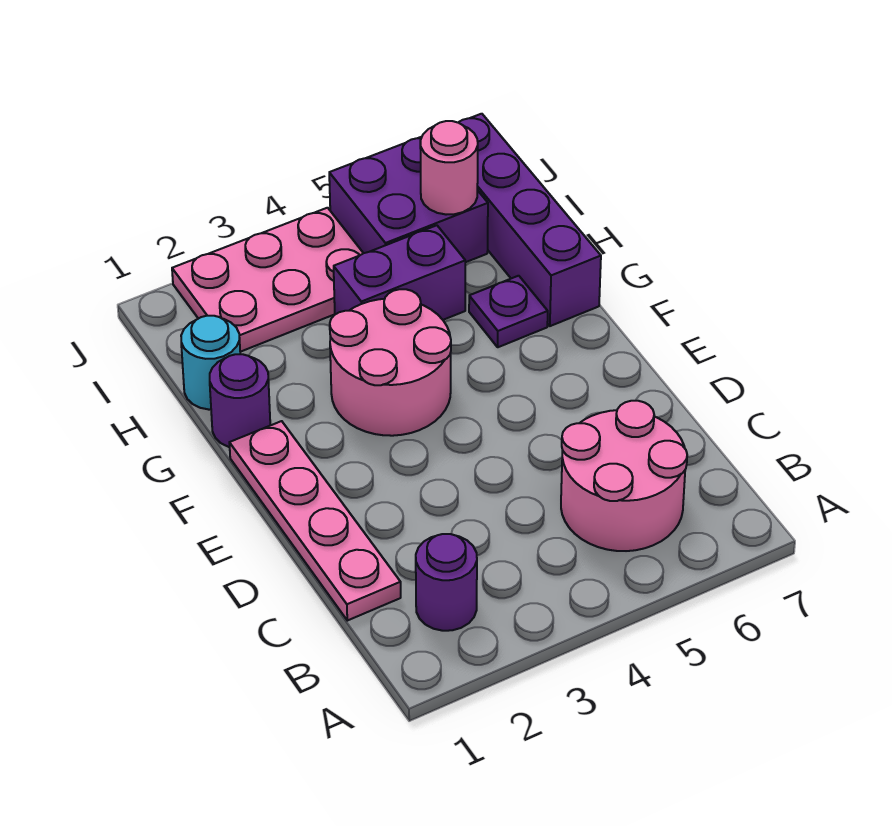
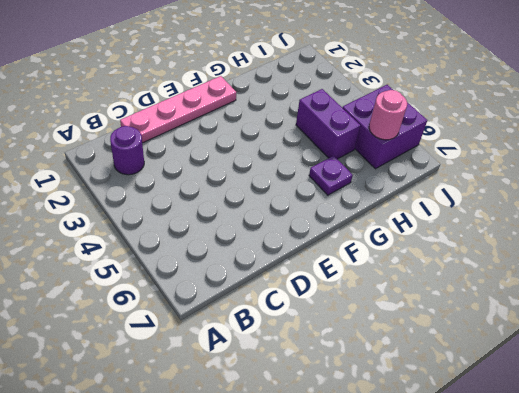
none -> pink round brick B5:C6 level 1
none -> pink round brick F3:G4 level 1
none -> purple round brick G1 level 1

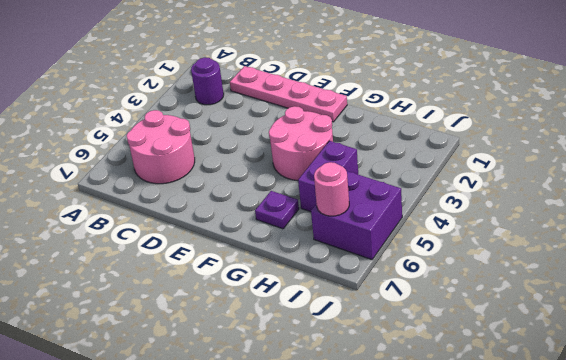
none -> purple round brick G1 level 1
none -> purple brick G7:J7 level 1
none -> cyan round brick H1 level 1

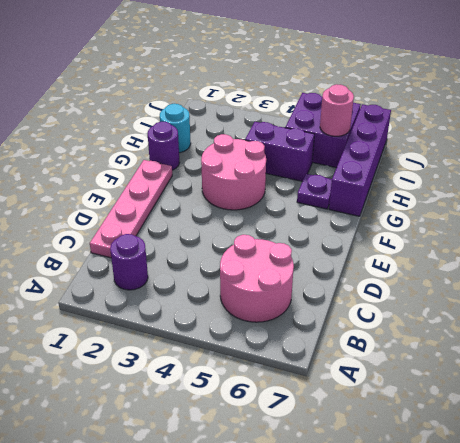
none -> pink plate I2:J4 level 1

